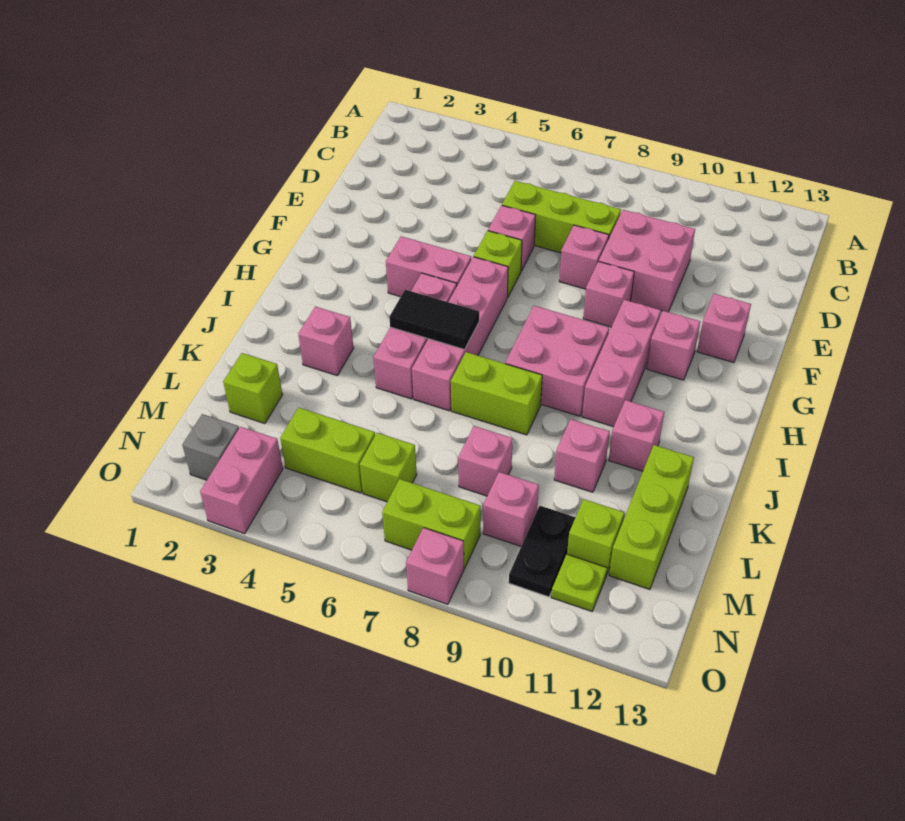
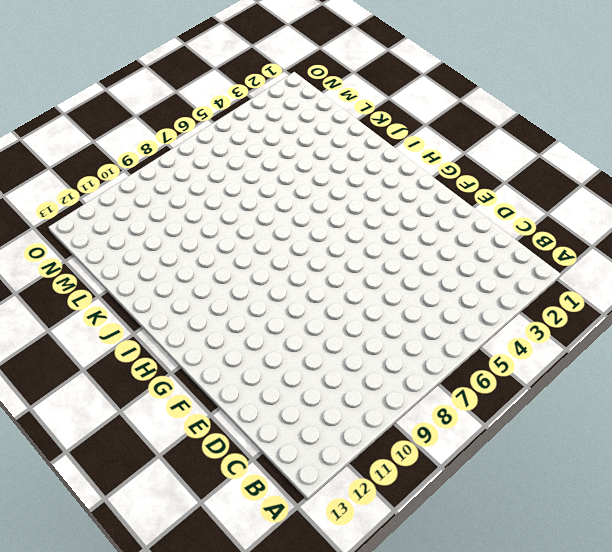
none -> lime brick D6:D8 level 1
none -> pink brick D9:E10 level 1
none -> pink brick E6 level 1
none -> pink brick E8 level 1

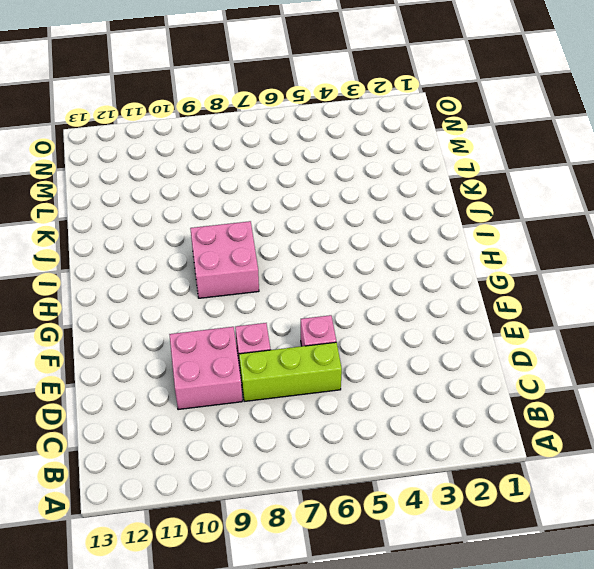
none -> lime brick F6 level 1
none -> pink brick F9 level 1
none -> pink brick F12 level 1
none -> pink brick G4:G5 level 1

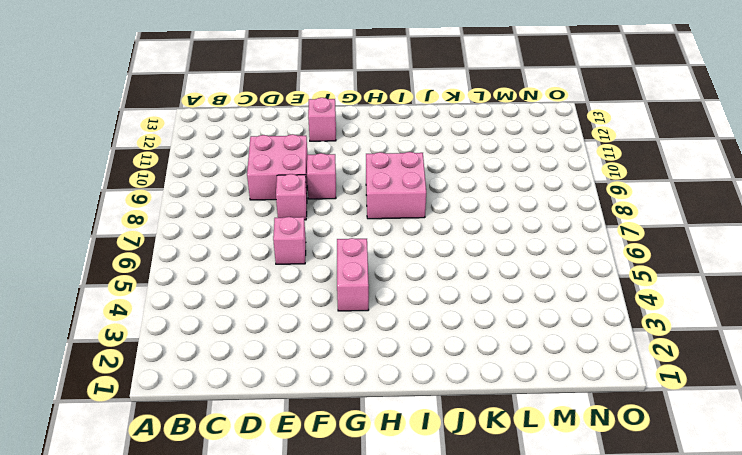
none -> lime brick D6:D8 level 1
none -> lime brick F6 level 1
none -> pink brick G6:J6 level 1
none -> pink brick G10:I10 level 1

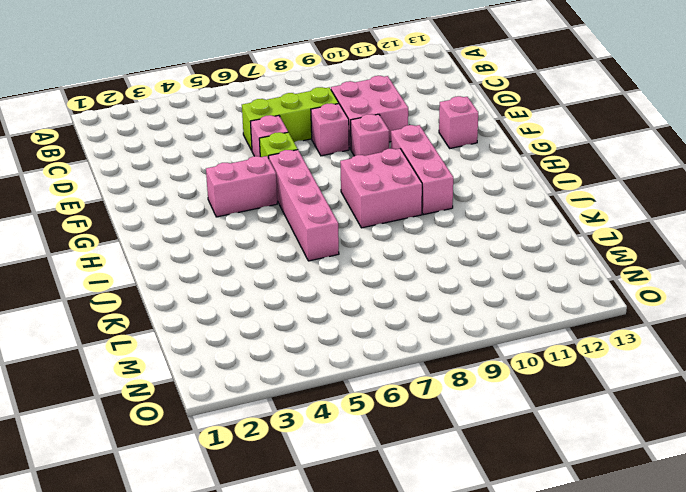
none -> pink brick G11 level 1
none -> pink brick H5:J5 level 1
none -> pink brick J3 level 1
none -> lime brick J7:J8 level 1

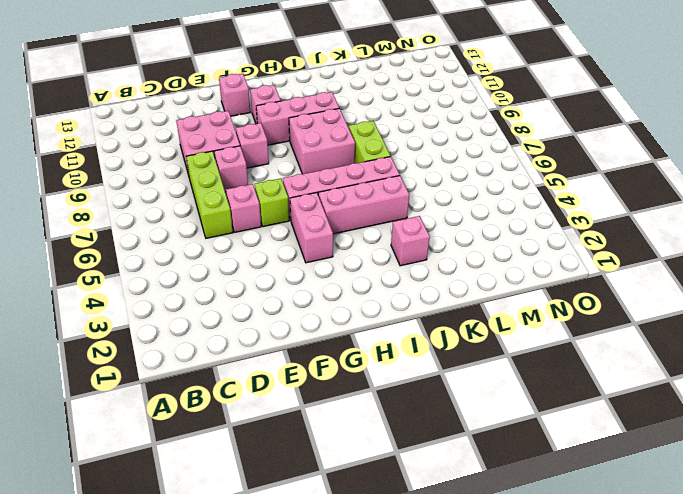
none -> pink brick J11 level 1
none -> pink brick K10 level 1
none -> lime brick K12:M12 level 1
none -> lime brick L2 level 1

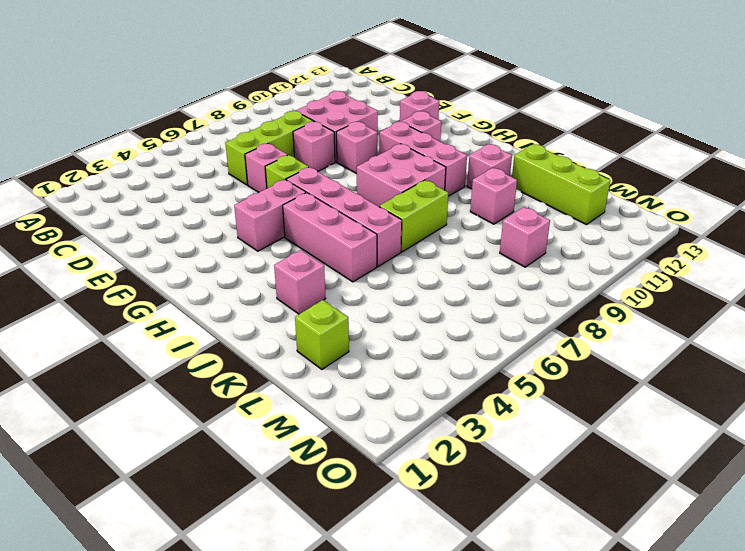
none -> pink brick L8 level 1
none -> lime brick M4:M5 level 1
none -> lime brick M6 level 1
none -> black plate M10:N10 level 1

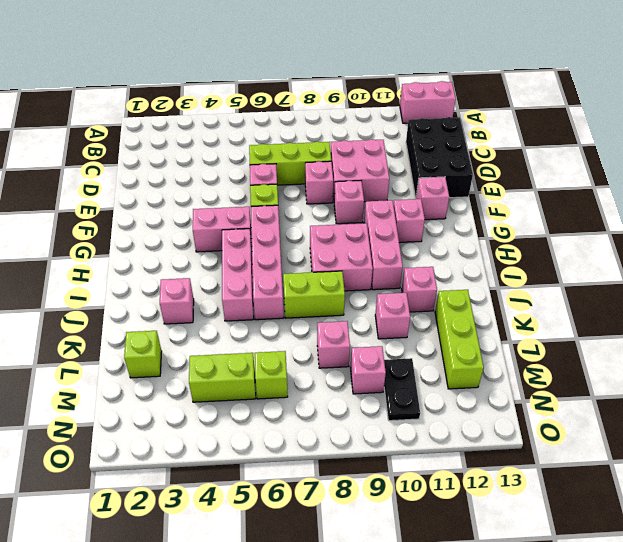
pink brick A12:A13 level 1 -> pink brick N3:O3 level 1
black brick C12:E13 level 1 -> none
none -> lime brick M11 level 1
none -> grey brick N2 level 1
none -> lime brick N7:N8 level 1
none -> lime plate N11 level 1

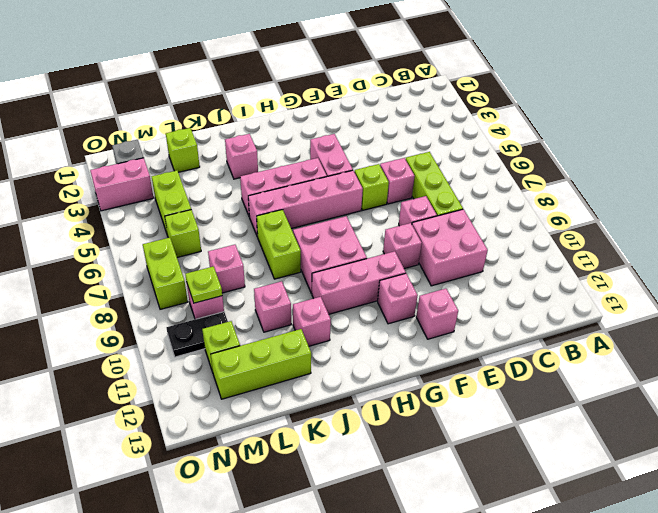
lime plate M9 level 2 -> lime plate N11 level 1
none -> pink brick O8 level 1
none -> black tile I5:I6 level 2

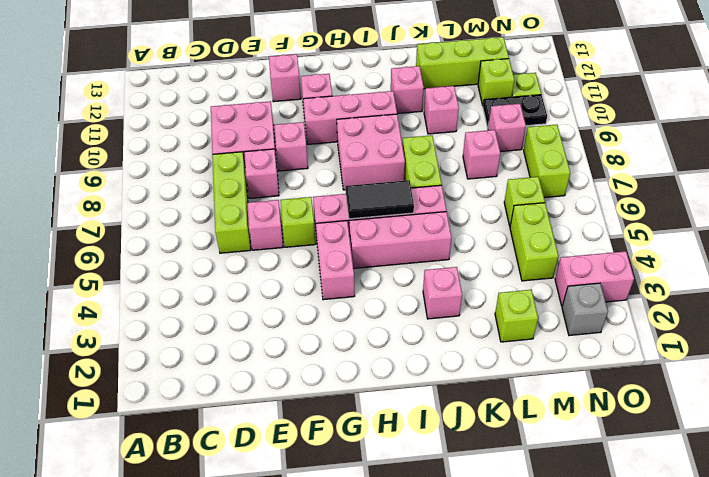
black tile H6:I6 level 2 -> black tile I5:I6 level 2
none -> pink brick O8 level 1

